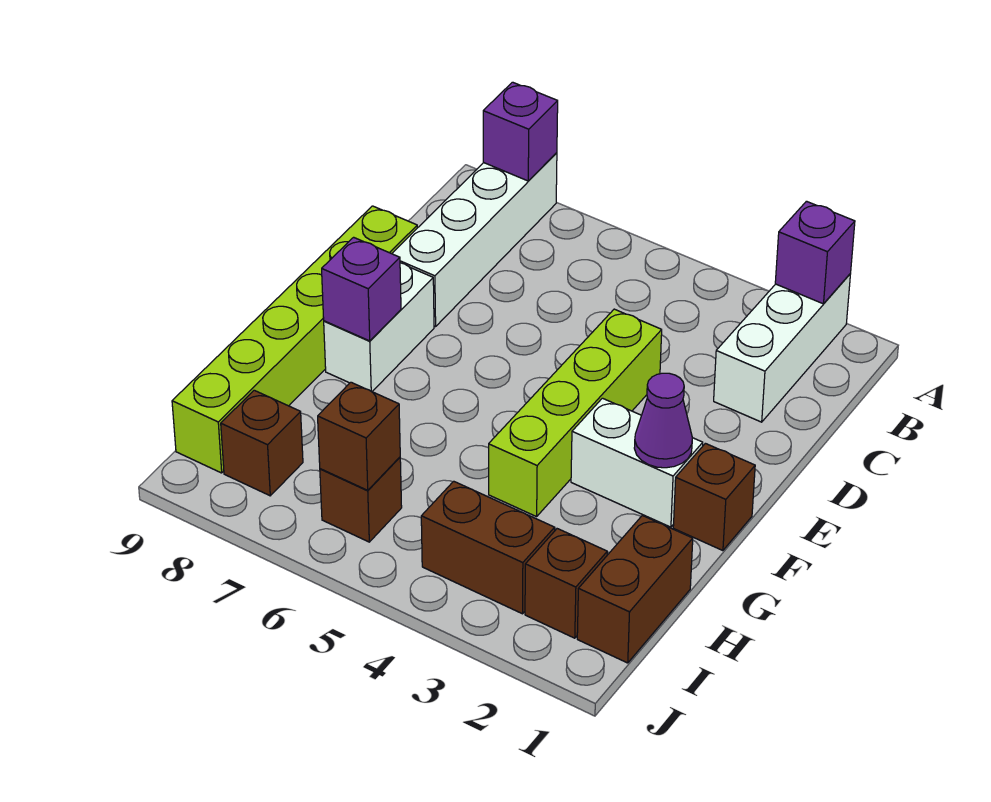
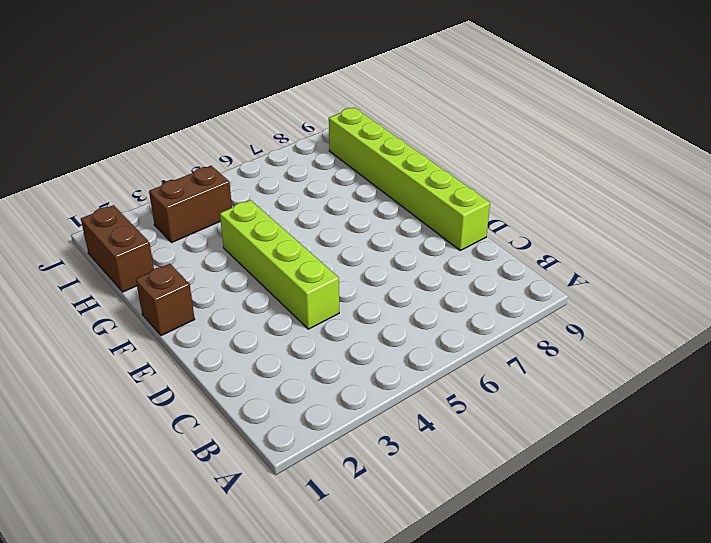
none -> white brick A2:C2 level 1
none -> white brick A8:D8 level 1
none -> white brick E8:F8 level 1

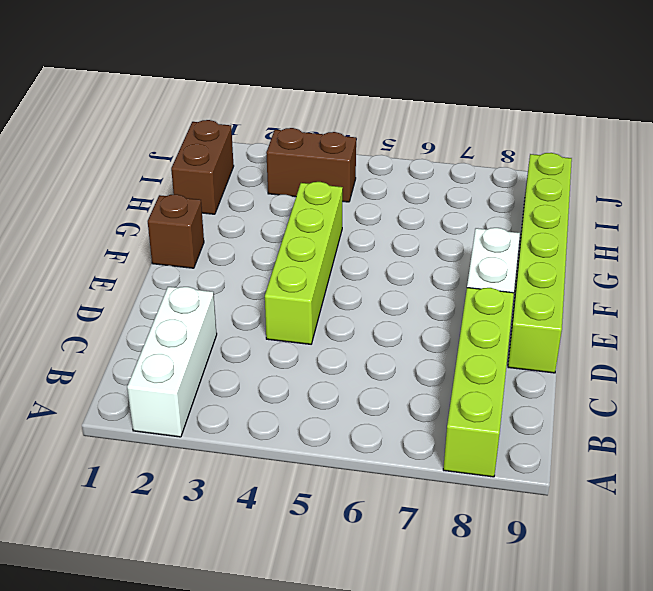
lime brick A8:D8 level 1 -> white brick A8:D8 level 1
none -> white brick F2:F3 level 1
none -> brown brick I2 level 1
none -> brown brick I6 level 1

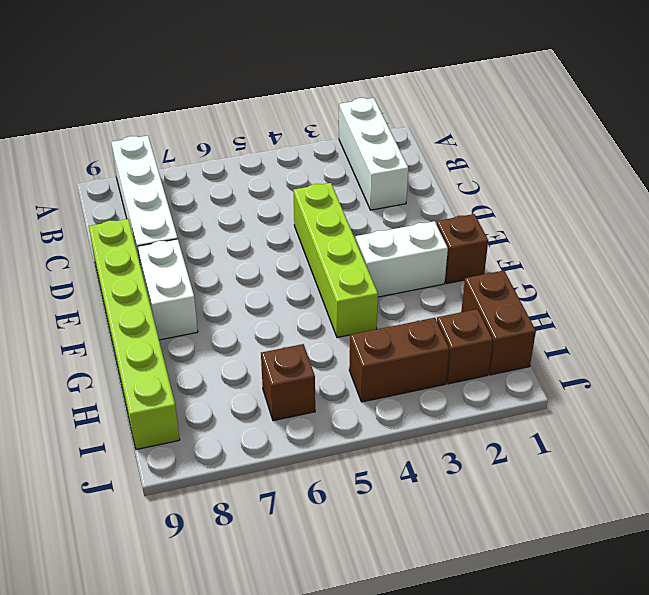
none -> brown brick I8 level 1
none -> purple brick A2 level 2
none -> purple brick A8 level 2

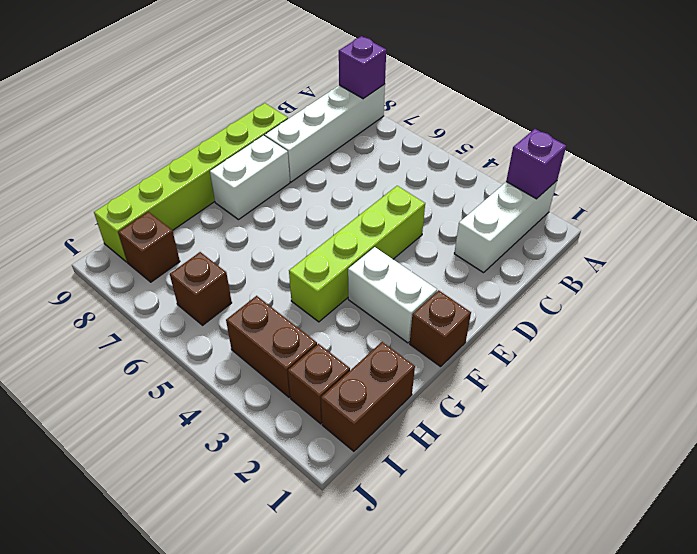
none -> purple cone F2 level 2
none -> purple brick F8 level 2
none -> brown brick I6 level 2

